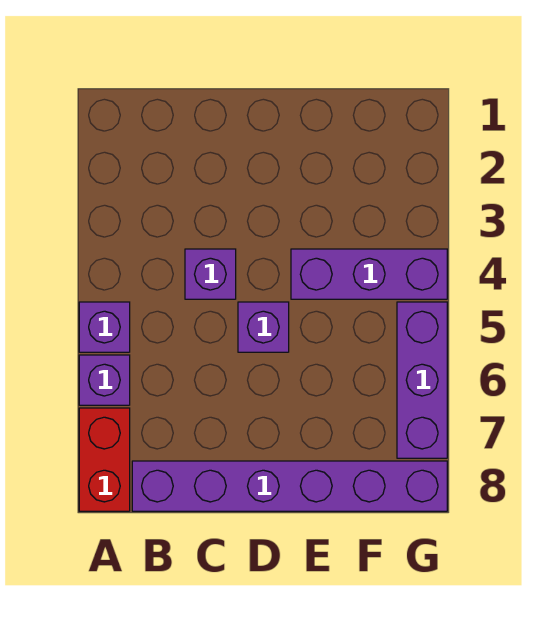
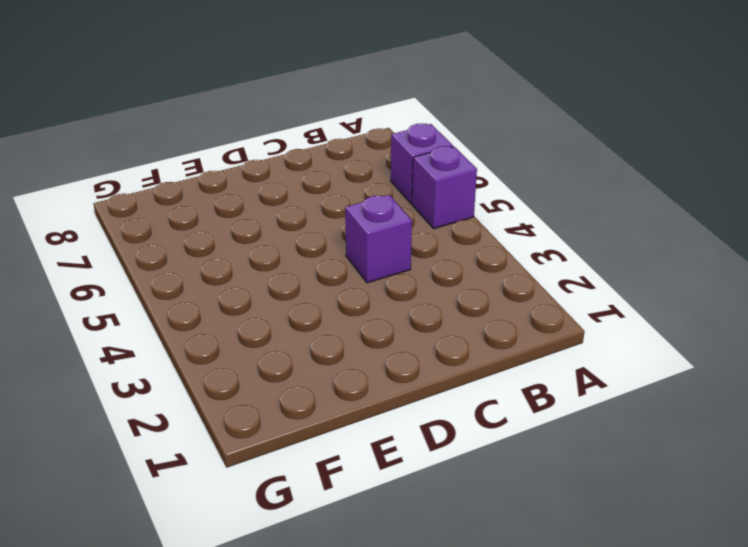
none -> red brick A7:A8 level 1
none -> purple brick B8:G8 level 1

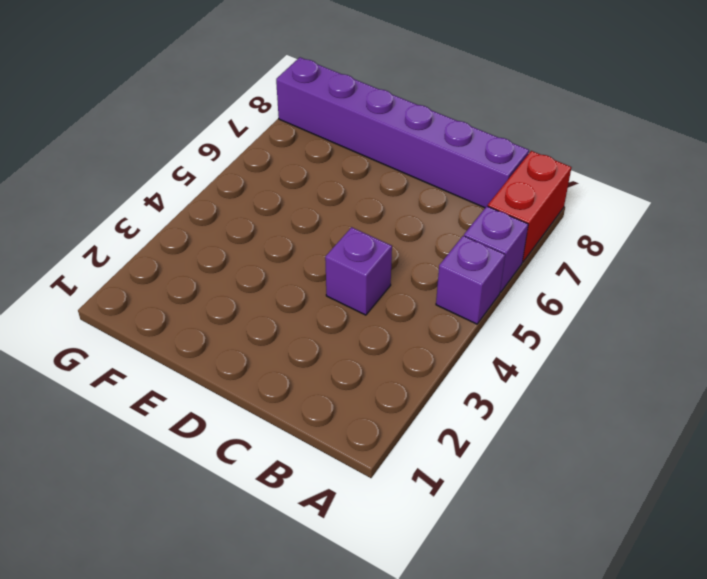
none -> purple brick D5 level 1
none -> purple brick E4:G4 level 1

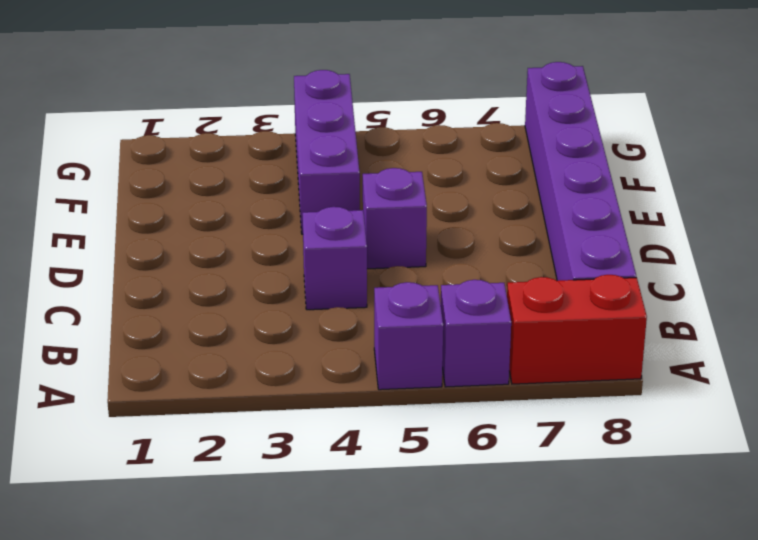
none -> purple brick G5:G7 level 1

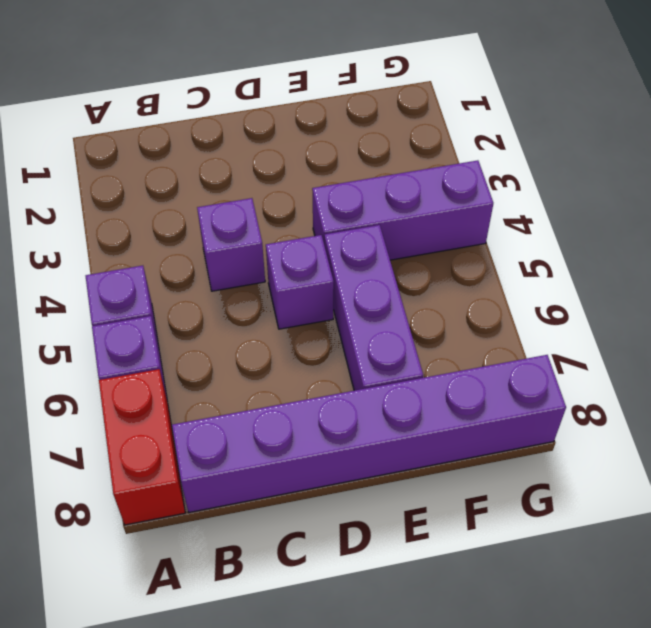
purple brick E5:E7 level 1 -> purple brick G5:G7 level 1

